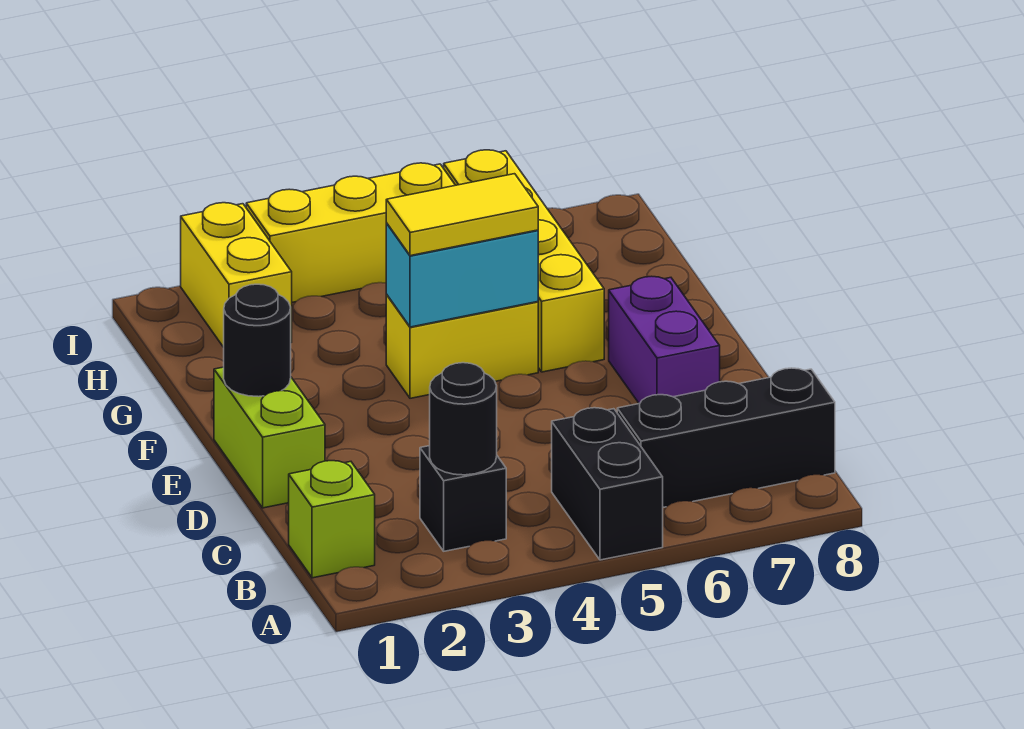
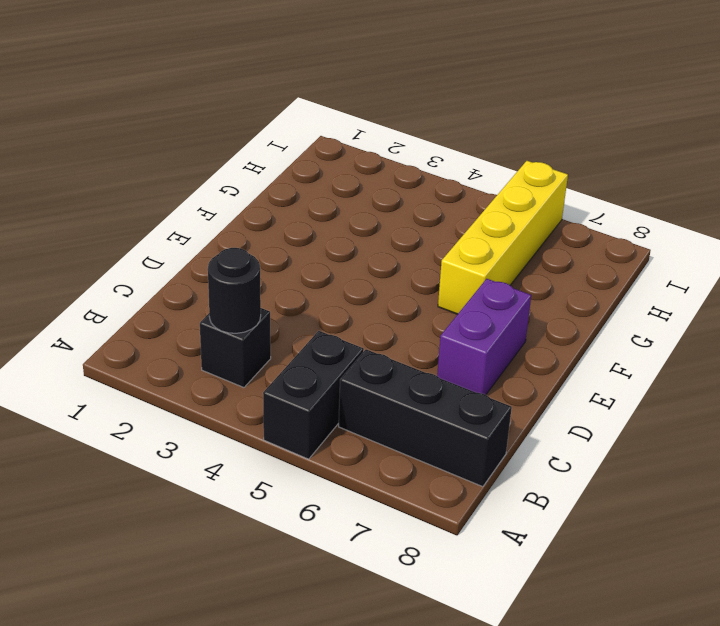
none -> lime brick B1 level 1
none -> lime brick D1:E1 level 1
none -> yellow brick F4:F5 level 1

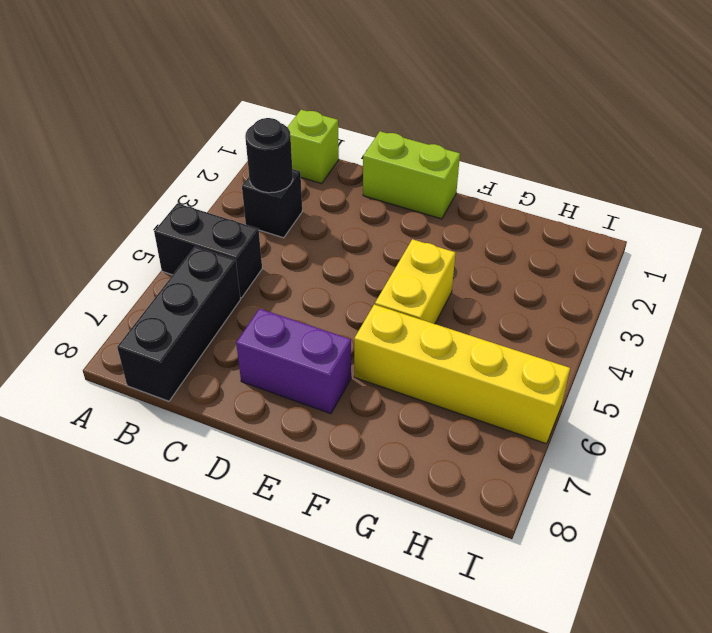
none -> yellow brick H2:I2 level 1
none -> yellow brick I3:I5 level 1
none -> black round brick E1 level 2

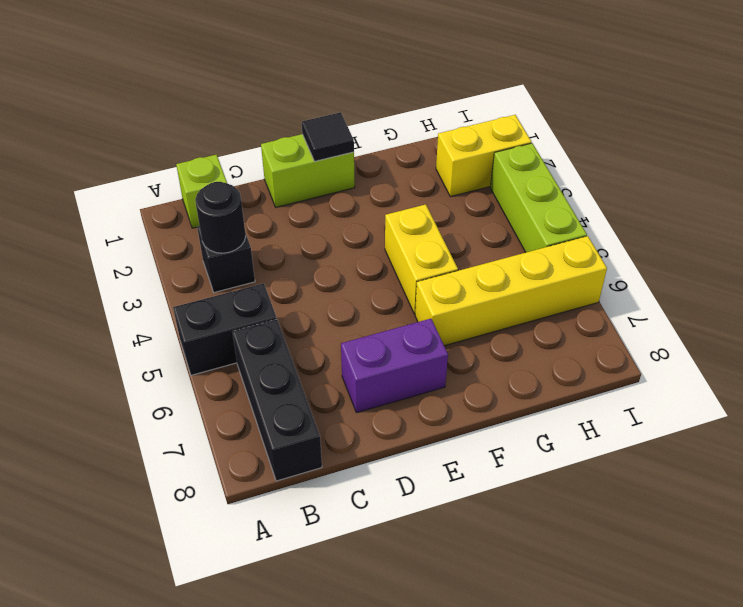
black tile E1 level 2 -> black round brick E1 level 2
lime brick I3:I5 level 1 -> yellow brick I3:I5 level 1
none -> cyan brick F4:F5 level 2
none -> yellow tile F4:F5 level 3

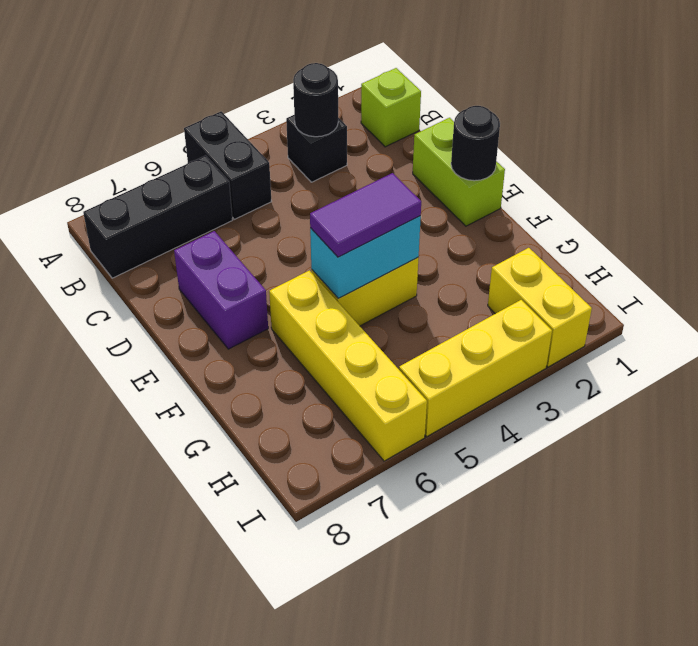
purple tile F4:F5 level 3 -> yellow tile F4:F5 level 3

